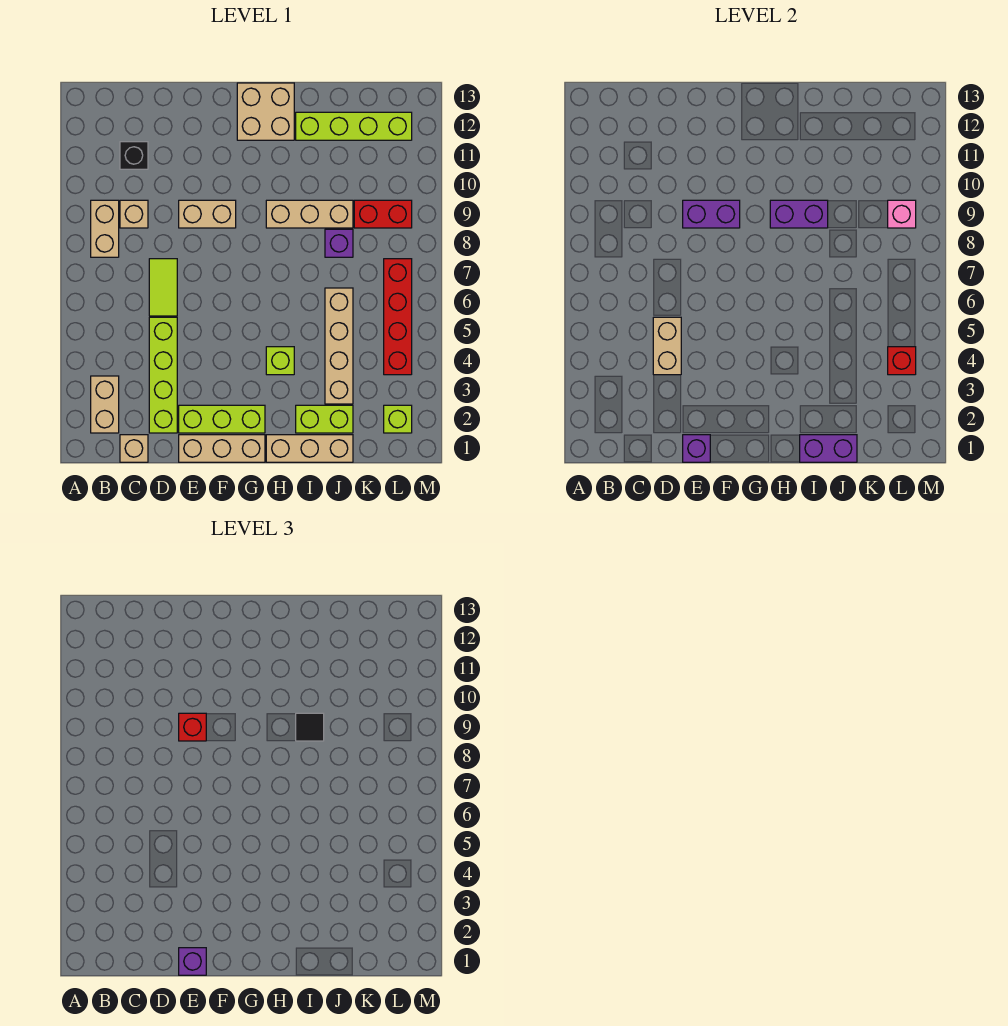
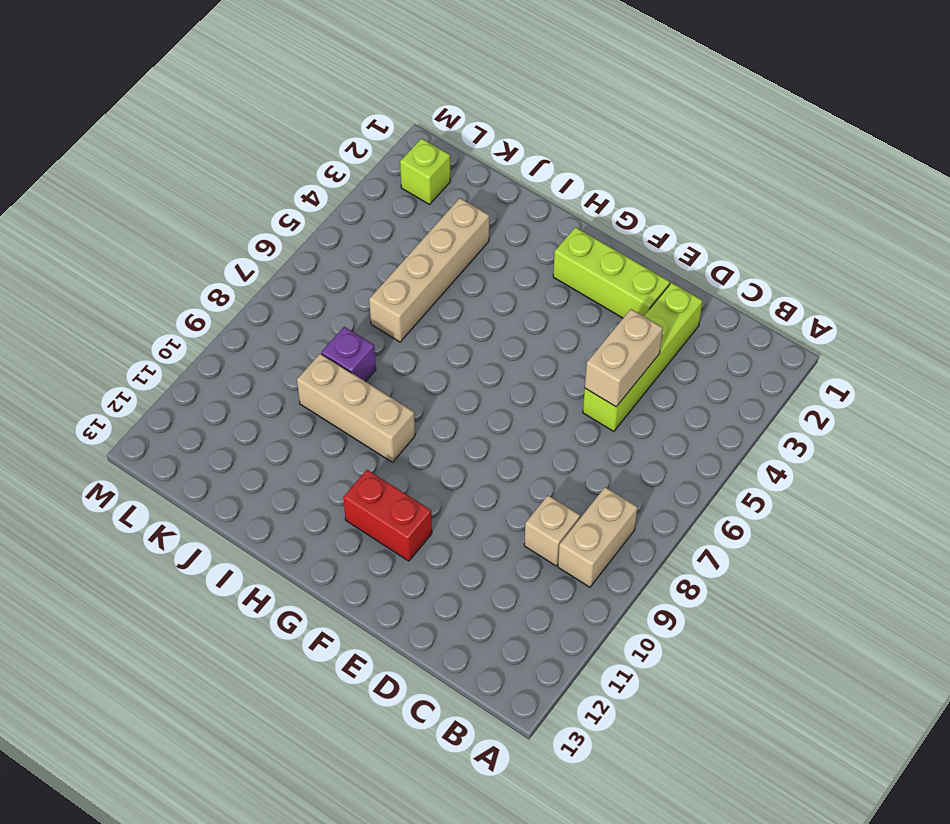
red brick F11:G11 level 1 -> red brick K9:L9 level 1
none -> tan brick B2:B3 level 1
none -> tan brick C1 level 1
none -> black brick C11 level 1
none -> lime tile D6:D7 level 1

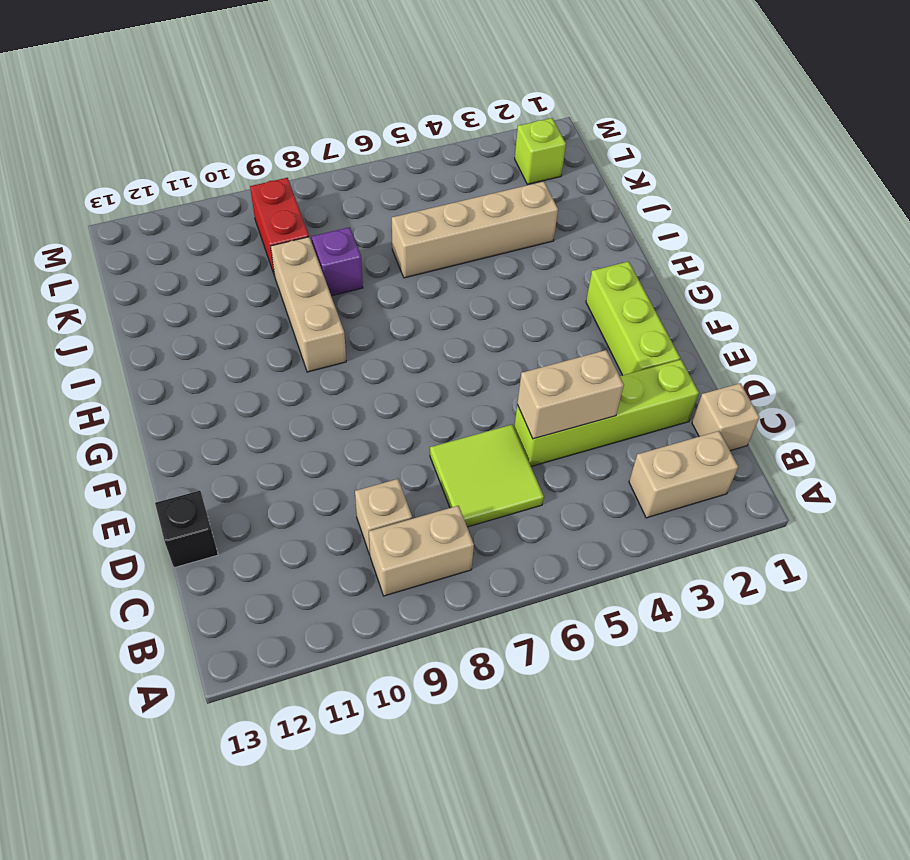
lime tile C6:D7 level 1 -> lime tile D6:D7 level 1
black brick D13 level 1 -> black brick C11 level 1
none -> tan brick E1:G1 level 1
none -> tan brick E9:F9 level 1
none -> tan brick G12:H13 level 1
none -> tan brick H1:J1 level 1

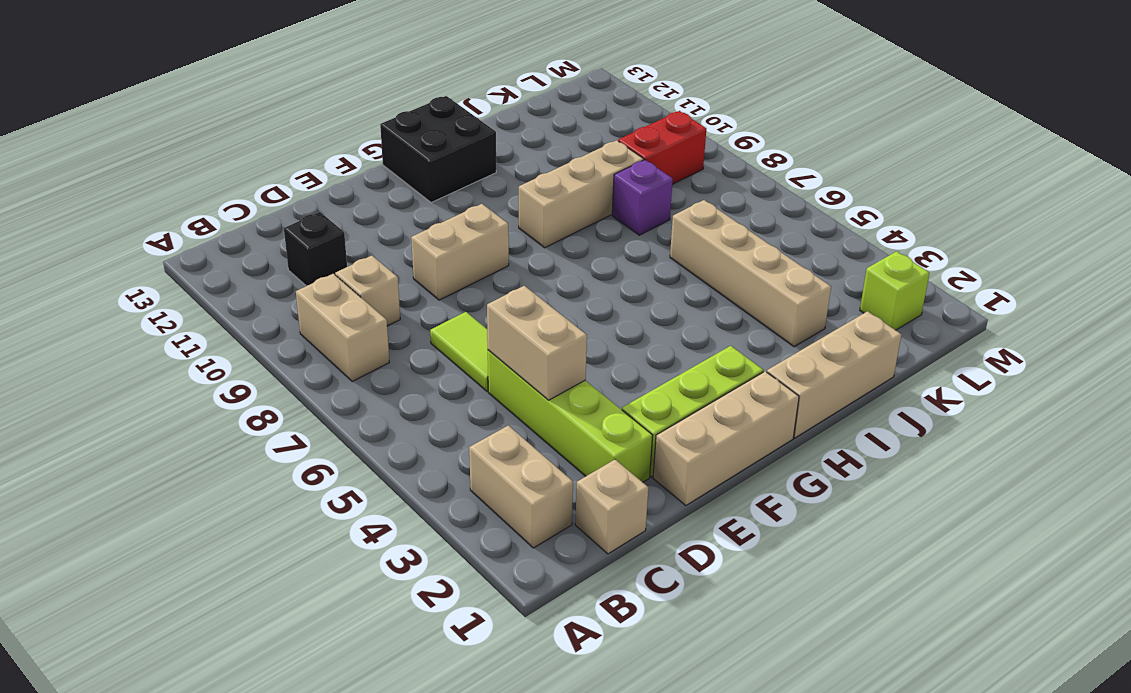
black brick G12:H13 level 1 -> tan brick G12:H13 level 1
none -> lime brick H4 level 1
none -> lime brick I2:J2 level 1
none -> lime brick I12:L12 level 1
none -> red brick L4:L7 level 1

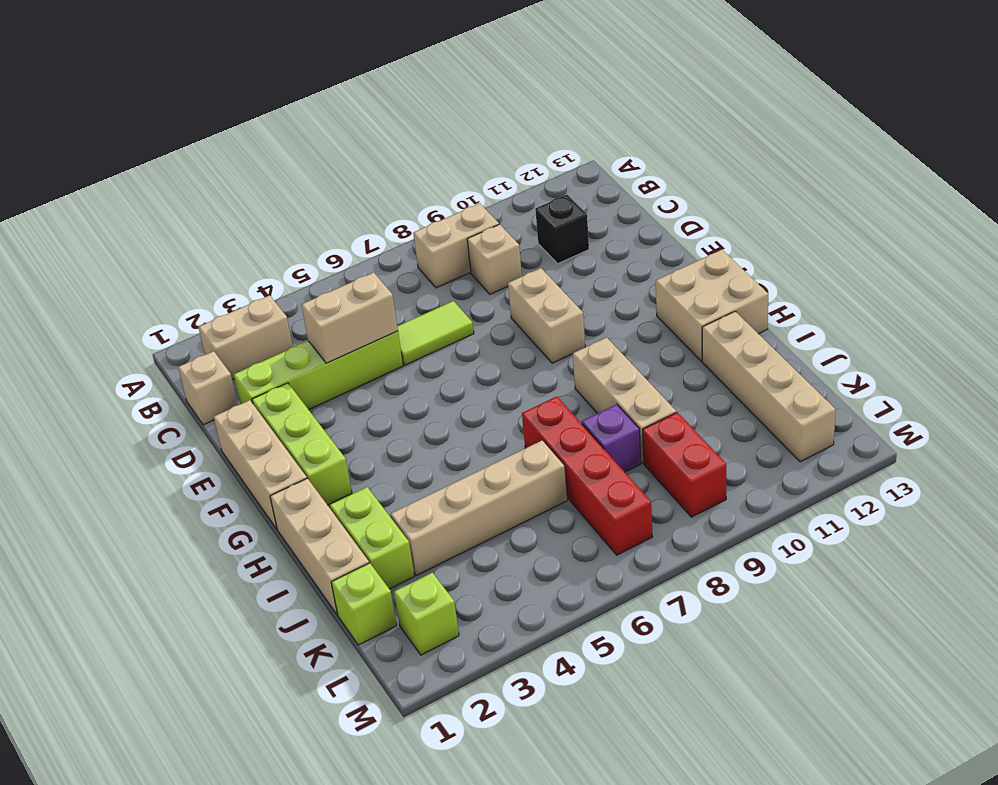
red brick I7:L7 level 1 -> red brick L4:L7 level 1
tan brick I12:L12 level 1 -> lime brick I12:L12 level 1
lime brick K1 level 1 -> lime brick H4 level 1
none -> purple brick E1 level 2
none -> purple brick E9:F9 level 2
none -> purple brick H9:I9 level 2
none -> purple brick I1:J1 level 2

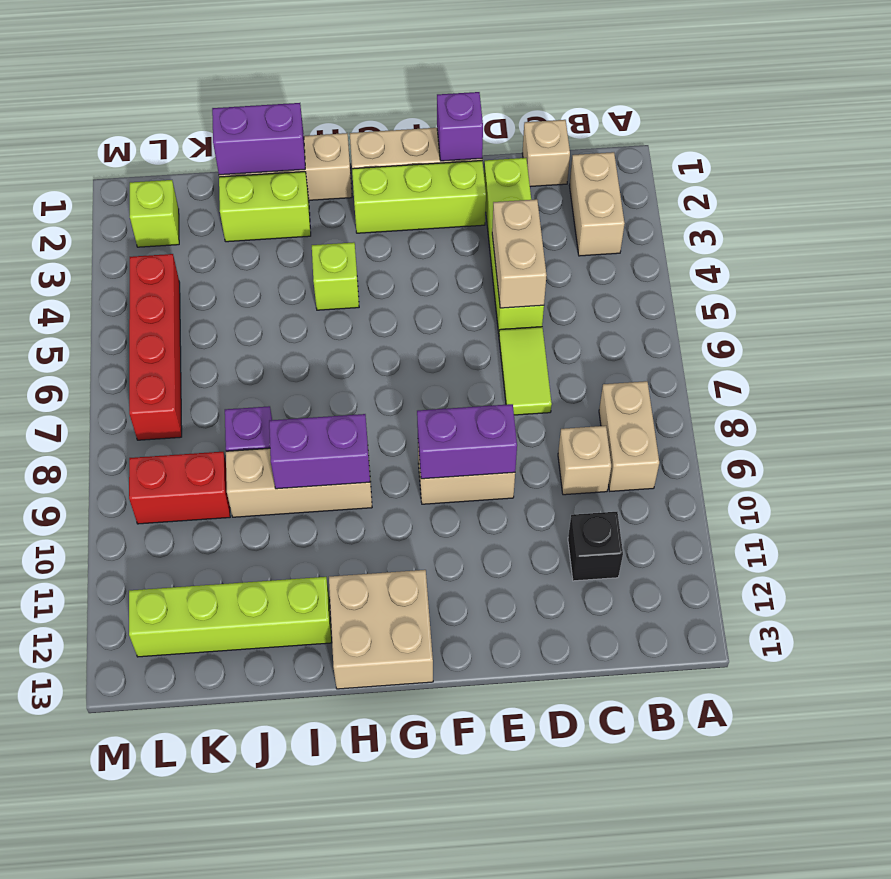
none -> tan brick J3:J6 level 1
none -> red brick L4 level 2
none -> pink brick L9 level 2
none -> purple brick E1 level 3

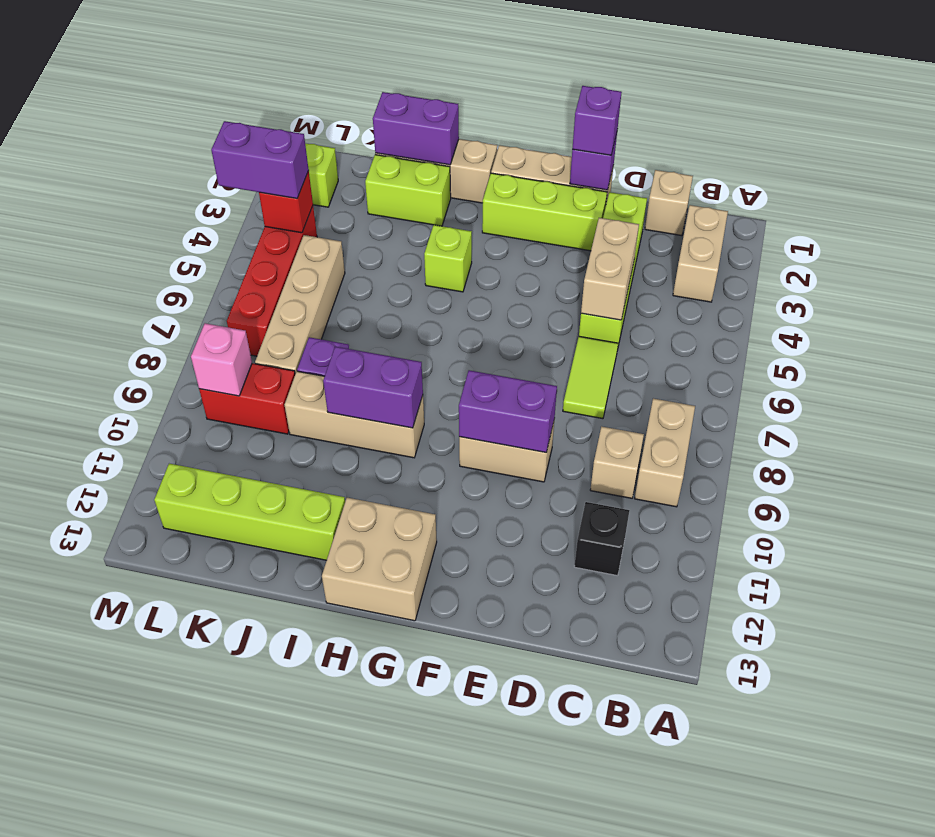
tan brick K5:K8 level 1 -> tan brick J3:J6 level 1
purple brick L4:M4 level 3 -> none
none -> red brick E9 level 3
none -> black tile I9 level 3

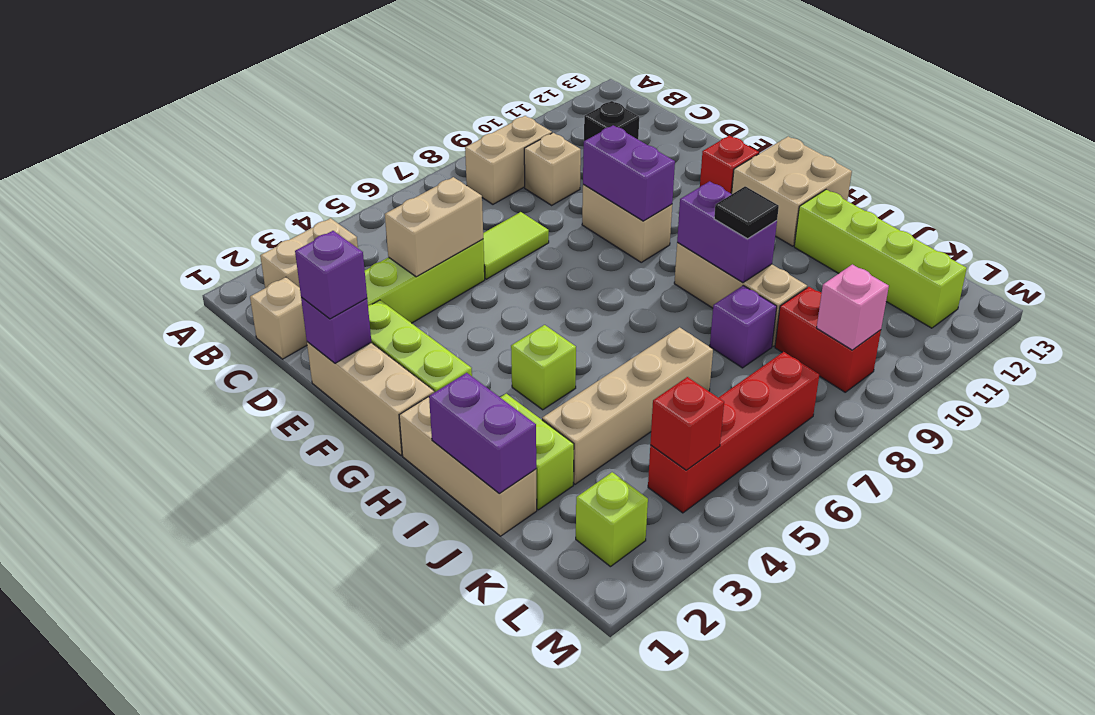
red brick F12 level 1 -> red brick E9 level 3

